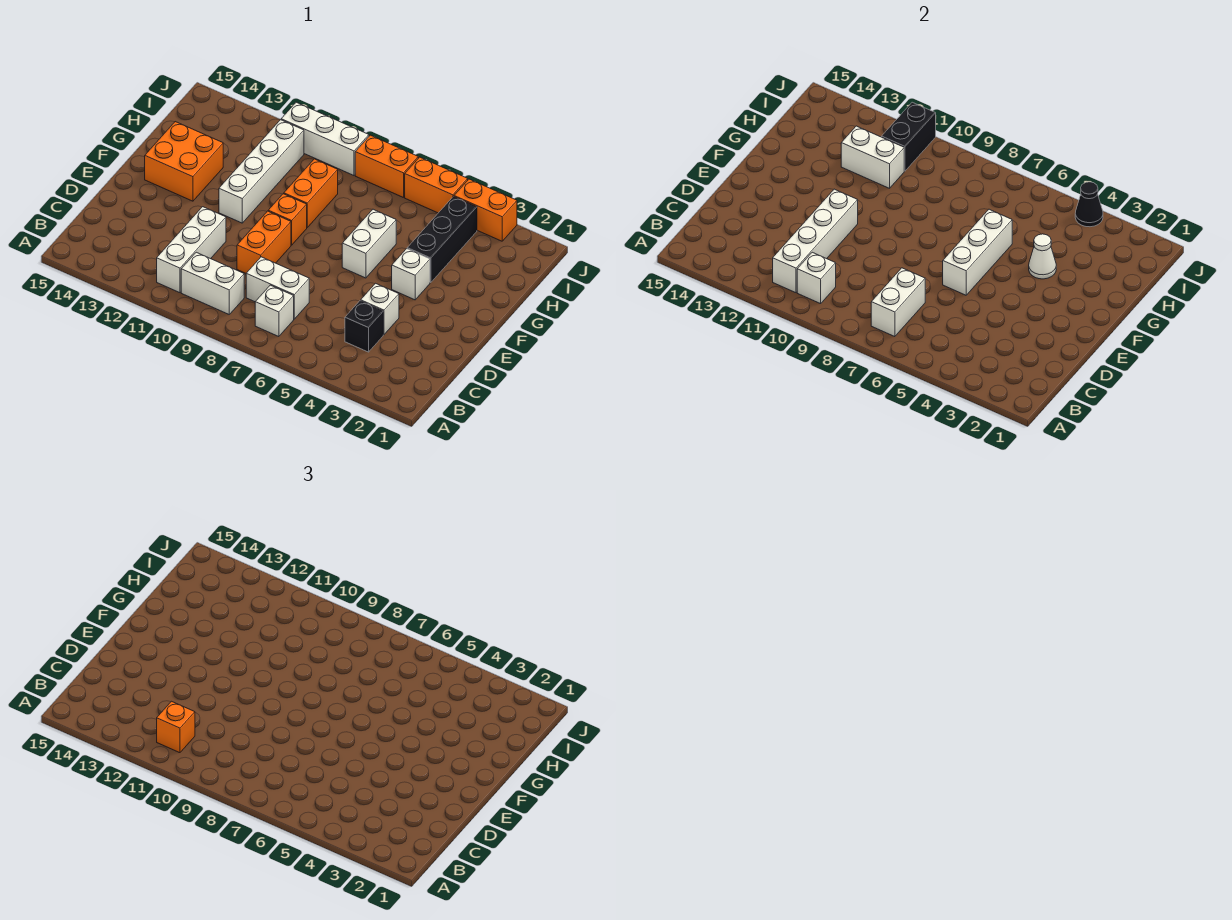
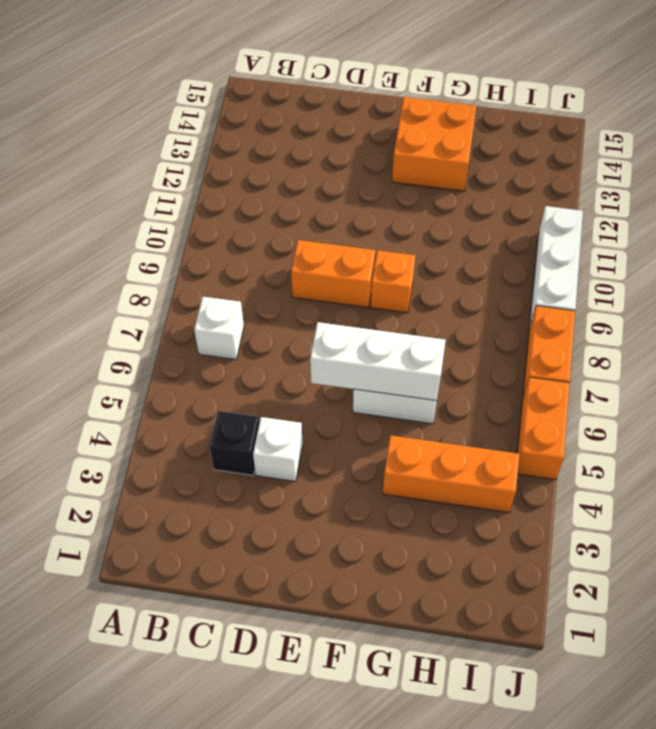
orange brick G4:I4 level 1 -> black brick G4:I4 level 1
none -> white brick B9:B10 level 1
none -> white brick B11:D11 level 1
none -> white brick C7:C8 level 1

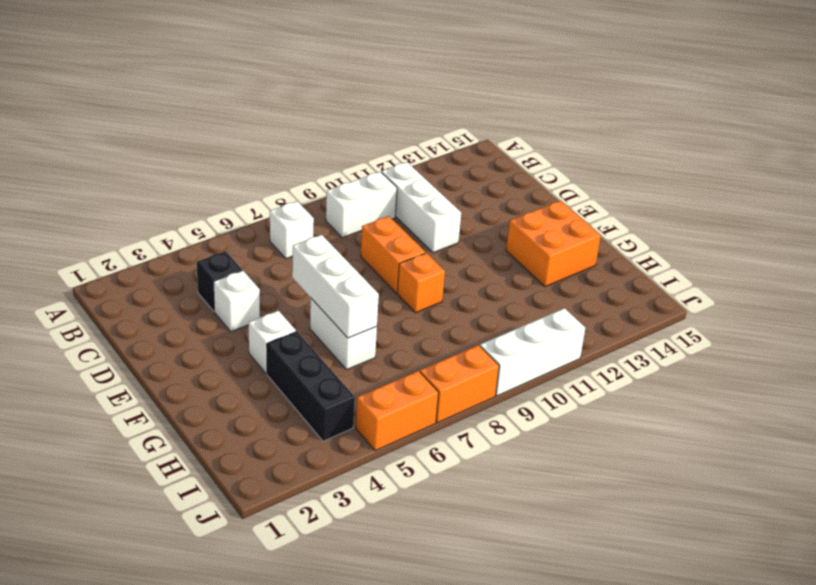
none -> white brick C7:C8 level 1
none -> white brick F11:I11 level 1
none -> orange brick G9:H9 level 1

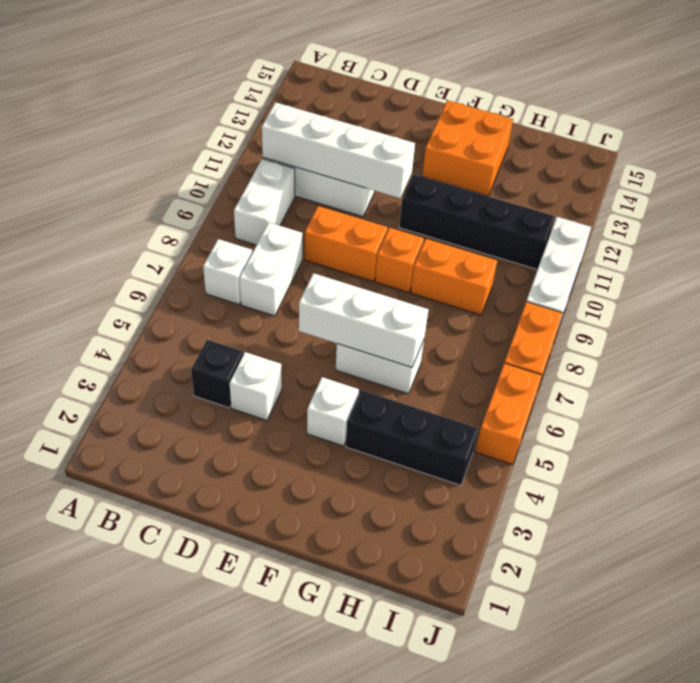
black brick F11:I11 level 1 -> white brick F11:I11 level 1
none -> orange brick J3:J4 level 1
none -> white brick B7:C7 level 2
none -> white brick B10 level 2

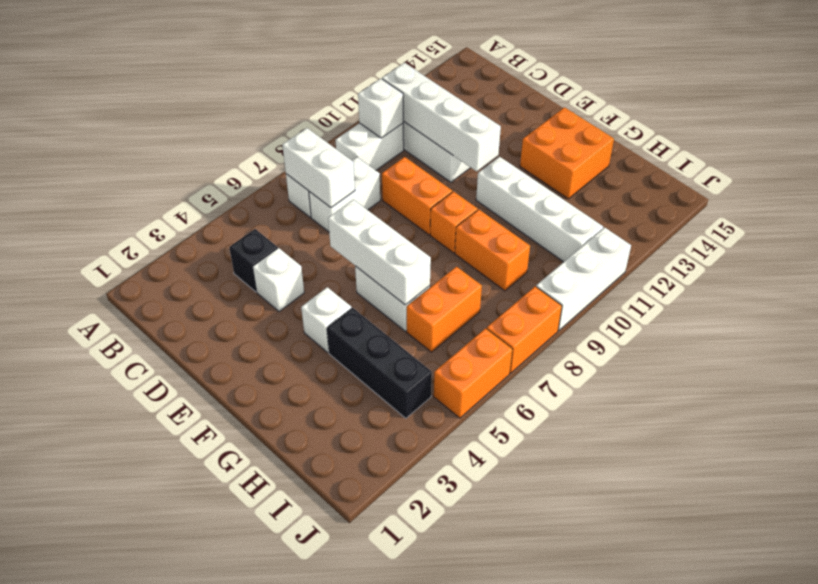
orange brick H6:H7 level 1 -> orange brick J3:J4 level 1
none -> white cone G4 level 2
none -> white brick H11:H12 level 2
none -> black brick I11:J11 level 2

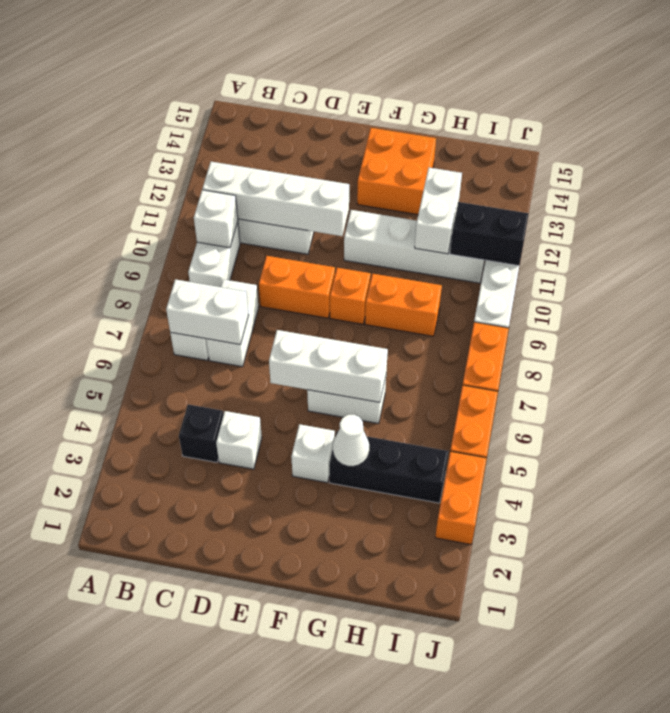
none -> black cone J4 level 2
none -> orange brick B11 level 3

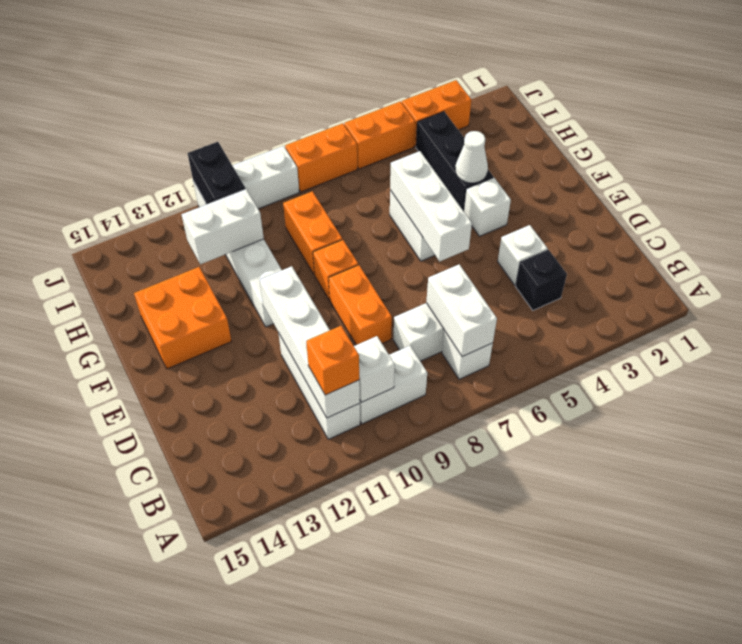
none -> black cone J4 level 2

